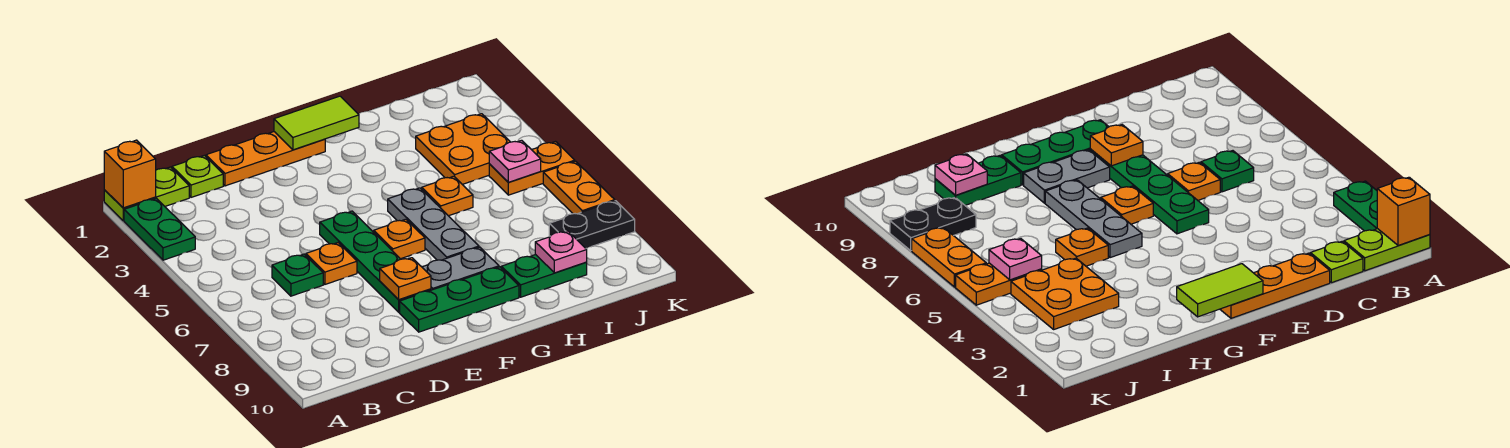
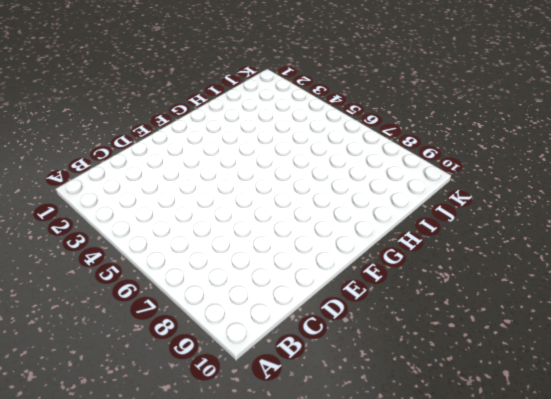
none -> lime plate A1:B1 level 1
none -> green plate A2:A3 level 1
none -> lime plate C1 level 1

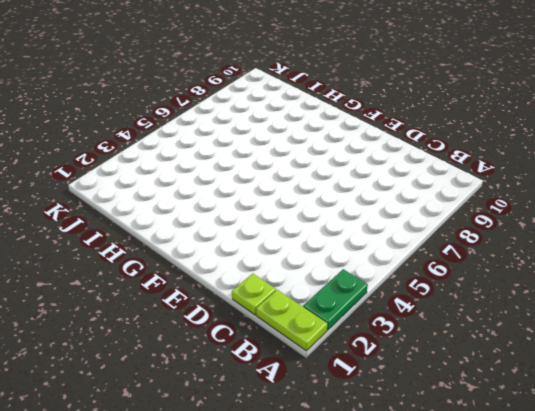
none -> green plate C6 level 1
none -> orange plate D1:F1 level 1
none -> orange plate D6 level 1

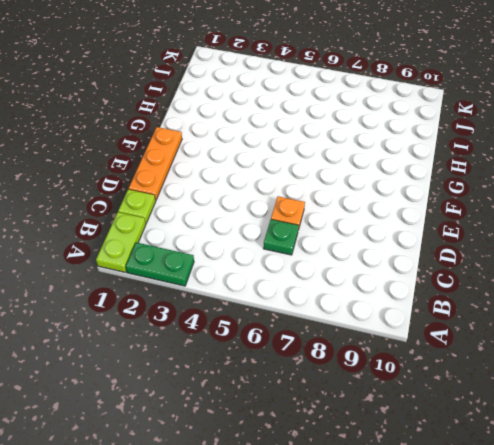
none -> green plate E5:E8 level 1
none -> green plate E9:G9 level 1
none -> orange plate F6 level 1

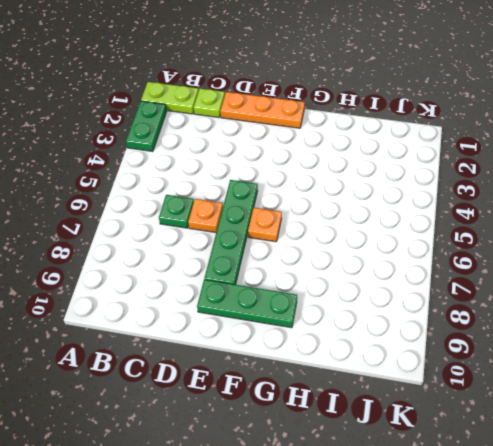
none -> grey plate F8:G8 level 1
none -> grey plate G5:G7 level 1
none -> orange plate H5 level 1

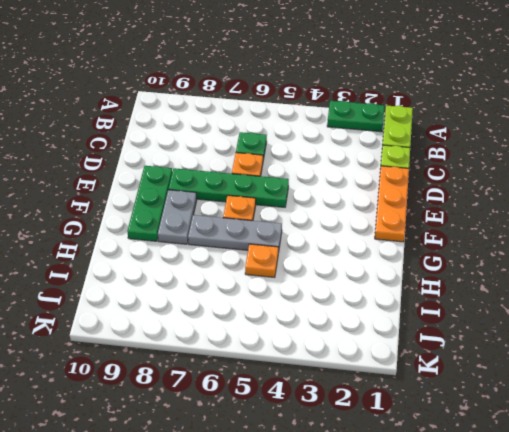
none -> green plate H9:I9 level 1
none -> orange plate I3:J4 level 1
none -> orange plate J5:K5 level 1

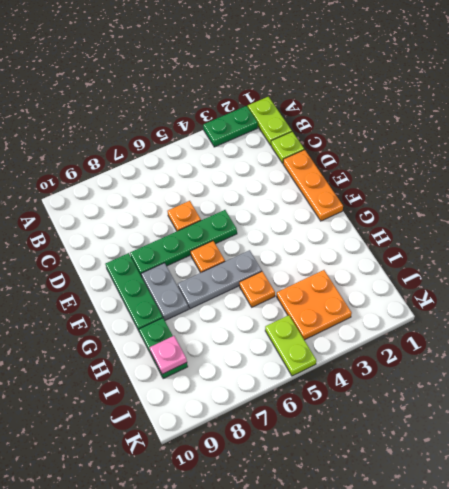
lime plate J5:K5 level 1 -> orange plate J5:K5 level 1
none -> green plate C6 level 1
none -> black plate J8:K8 level 1
none -> orange plate K6:K7 level 1

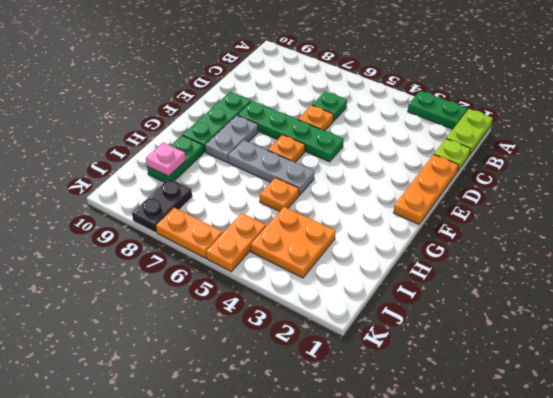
none -> orange brick A1 level 2
none -> orange plate E8 level 2
none -> lime tile F1:G1 level 2

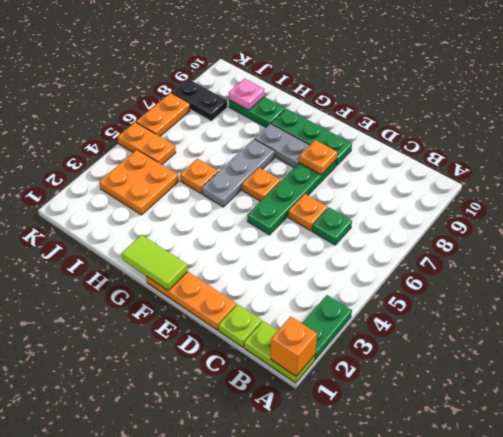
none -> pink plate J5 level 2

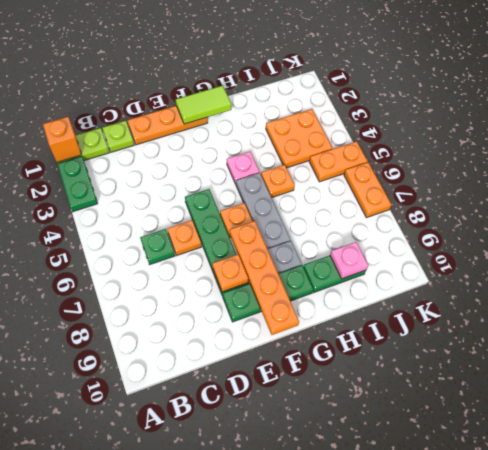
orange plate F7:F10 level 2 -> none
pink plate G4 level 1 -> pink plate J5 level 2
none -> black plate J8:K8 level 1

